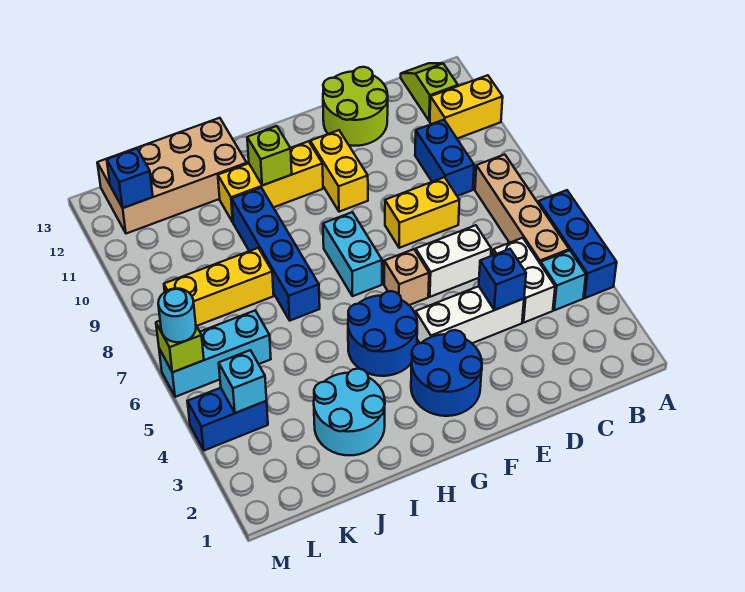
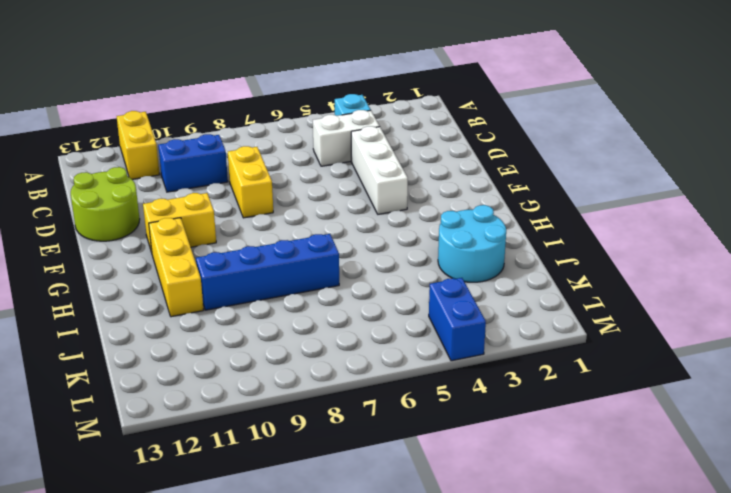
none -> blue brick A4:A6 level 1
none -> tan brick B5:B8 level 1
none -> lime slope B12:B13 level 1 top 12

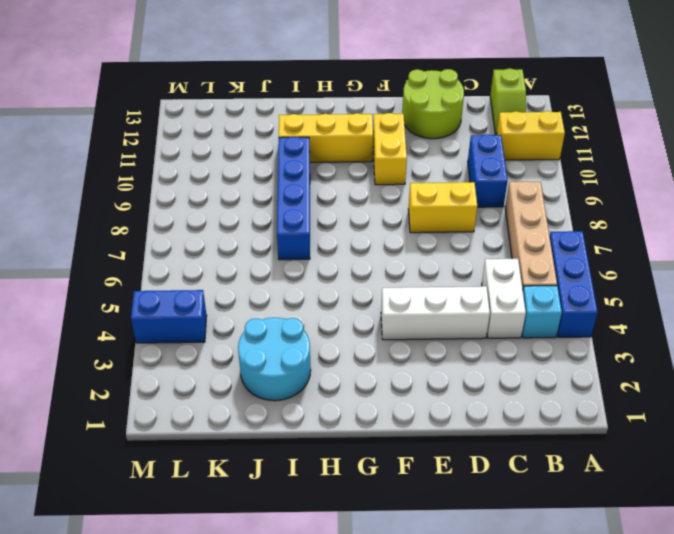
lime slope B12:B13 level 1 top 13 -> lime slope B12:B13 level 1 top 12
none -> white brick D6:E6 level 1
none -> blue round brick F2:G3 level 1
none -> tan brick F6 level 1

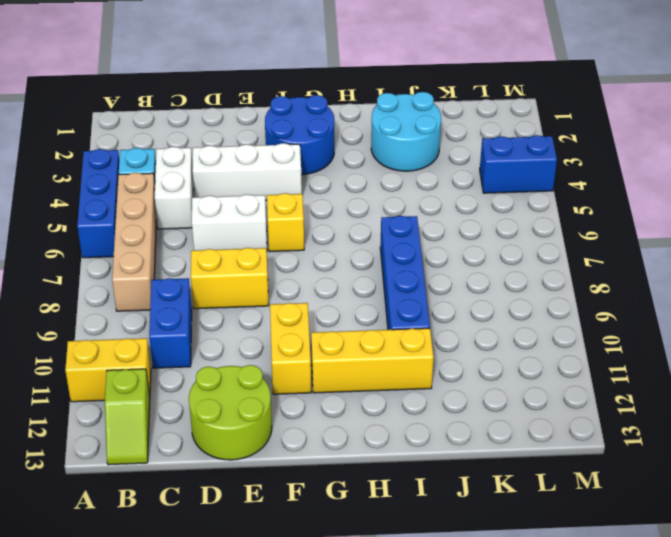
yellow brick F6 level 1 -> tan brick F6 level 1
none -> blue round brick G4:H5 level 1
none -> cyan brick G7:G8 level 1
none -> tan brick I12:L13 level 1

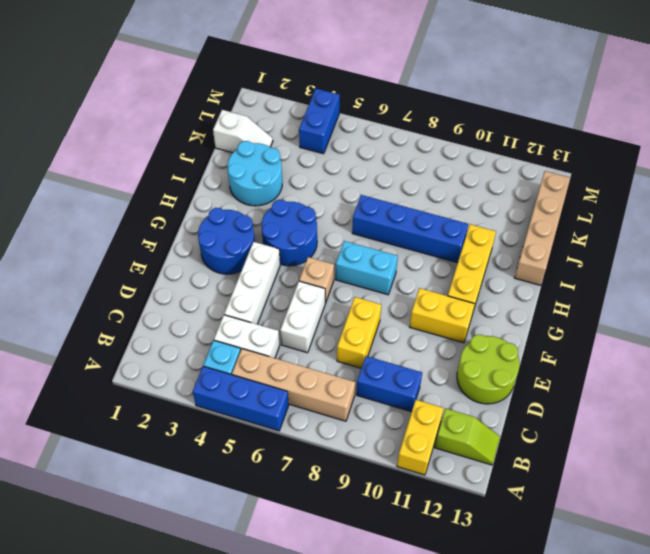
tan brick I13:L13 level 1 -> tan brick I12:L13 level 1
white slope K1:K2 level 1 top 1 -> none
none -> yellow brick J8:L8 level 1
none -> cyan brick K6:M6 level 1
none -> blue brick D4 level 2

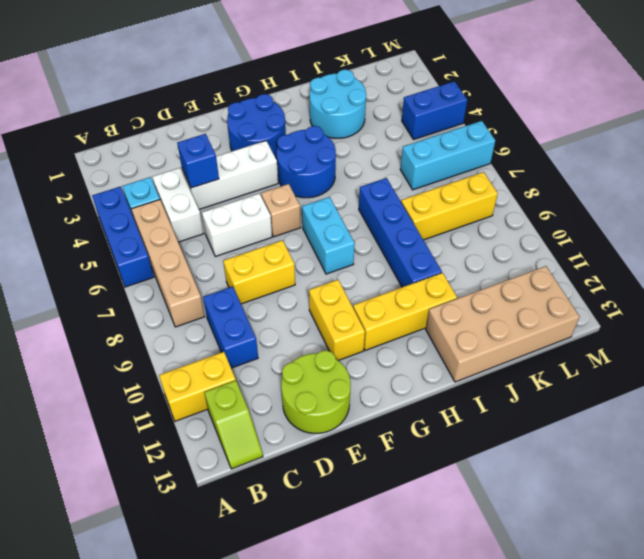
none -> lime brick H11 level 2
none -> cyan brick L4 level 2
none -> blue brick L12 level 2

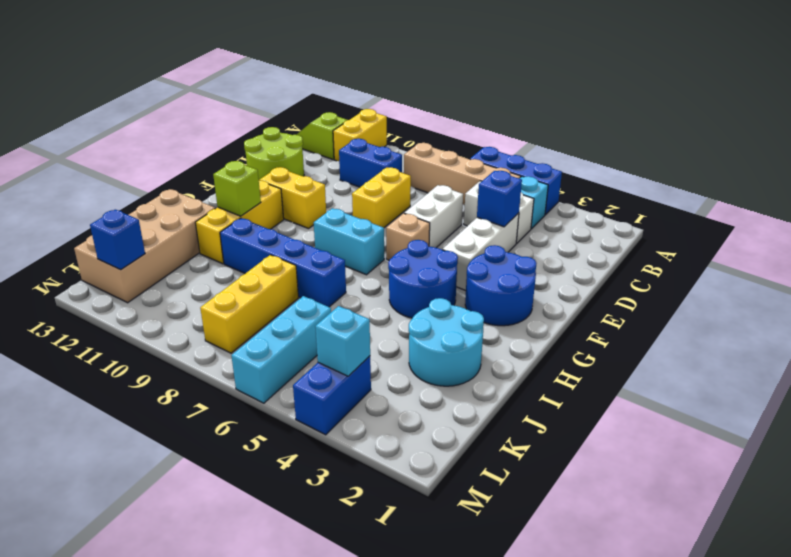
none -> lime brick M6 level 2
none -> cyan round brick M6 level 3

